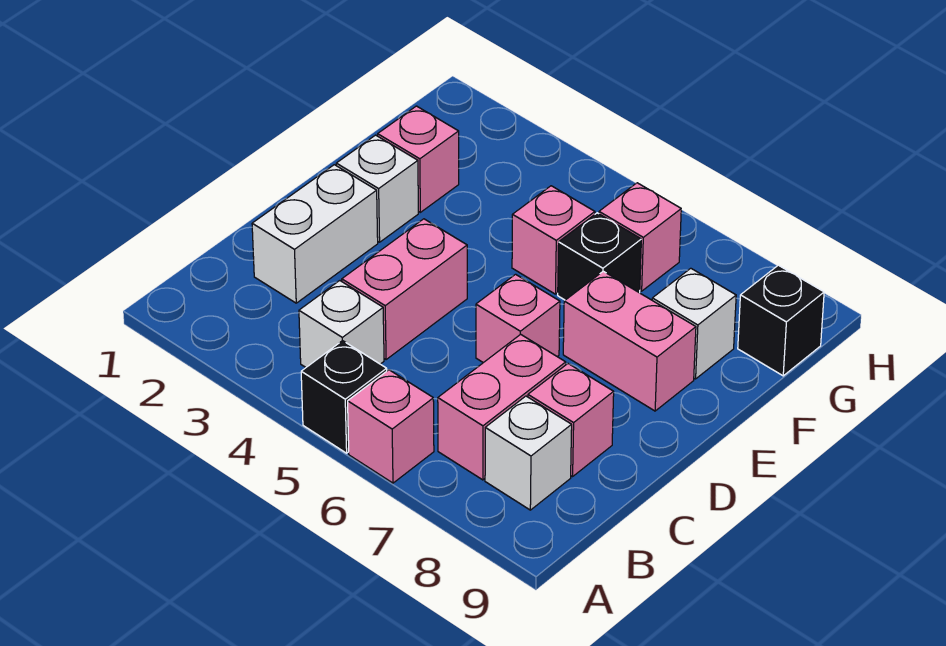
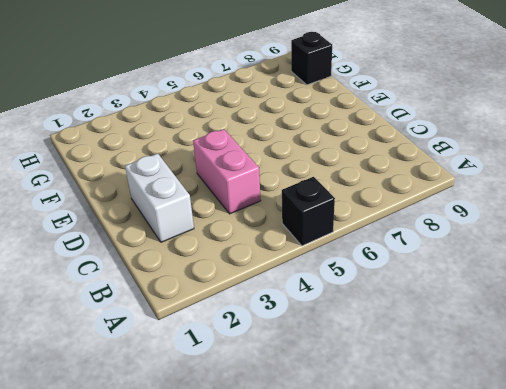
none -> pink brick A6 level 1
none -> white brick B4 level 1
none -> pink brick B7:C7 level 1

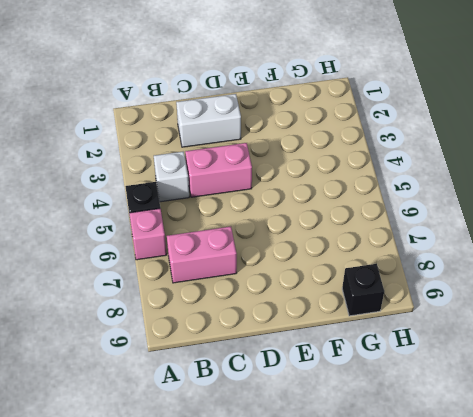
none -> white brick B8 level 1
none -> pink brick C8 level 1
none -> pink brick D6 level 1

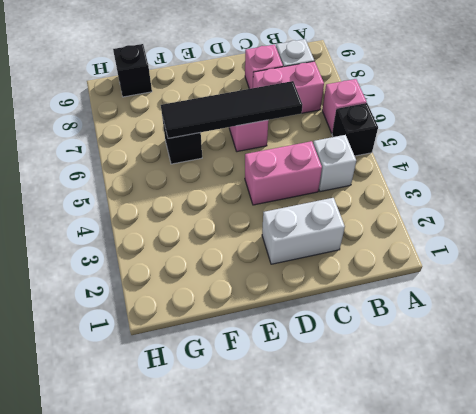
black tile C6:F6 level 2 -> none
none -> white brick E2 level 1
none -> pink brick E7:E8 level 1
none -> pink brick F2 level 1

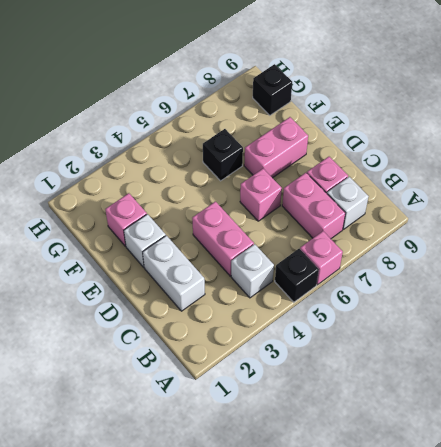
none -> pink brick F5 level 1
none -> white brick F8 level 1
none -> pink brick G6 level 1

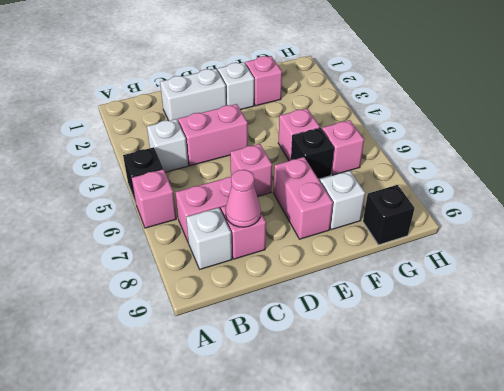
pink cone C8 level 2 -> none

